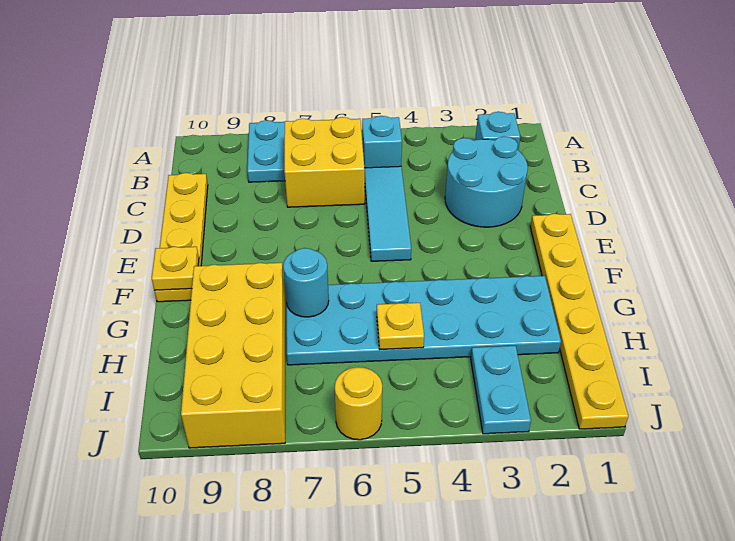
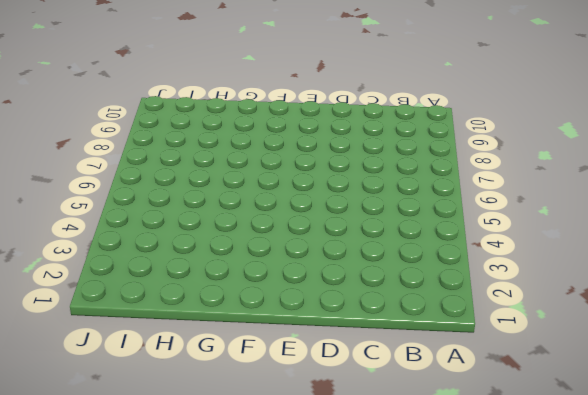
none -> cyan plate A8:B8 level 1
none -> cyan brick B2 level 1
none -> cyan brick B5 level 1

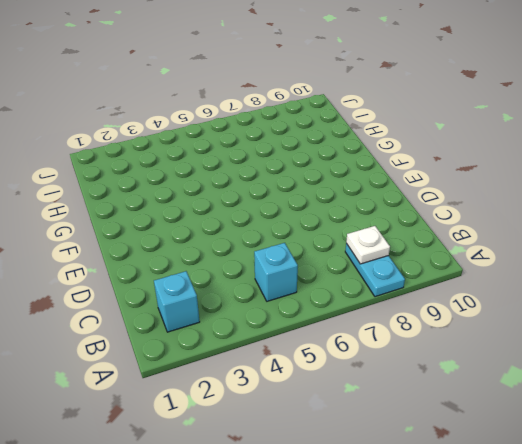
white plate B8 level 2 -> none
none -> yellow brick B6:C7 level 1
none -> cyan round brick C2:D3 level 1
none -> cyan tile C5:E5 level 1

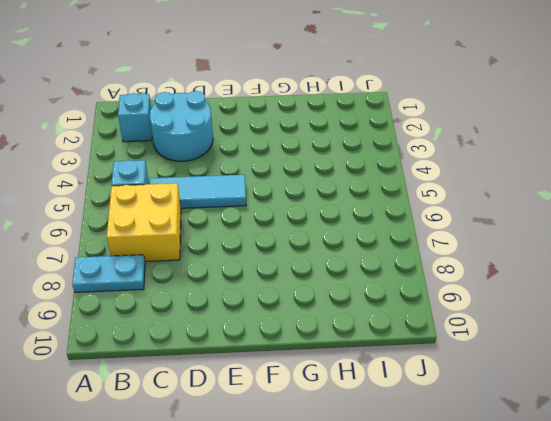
none -> yellow plate C10:F10 level 1
none -> yellow plate E1:J1 level 1
none -> cyan plate G2:H7 level 1

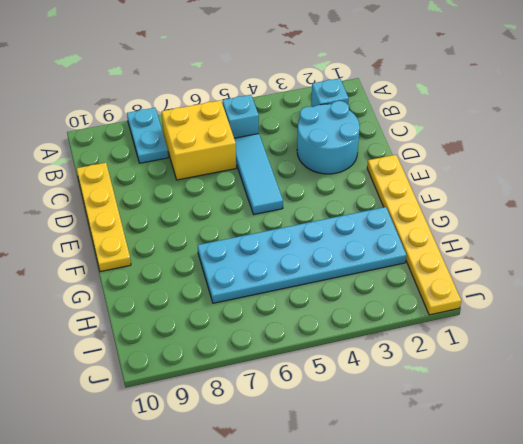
none -> yellow brick G8:J9 level 1
none -> cyan plate I3:J3 level 1
none -> yellow round brick J6 level 1

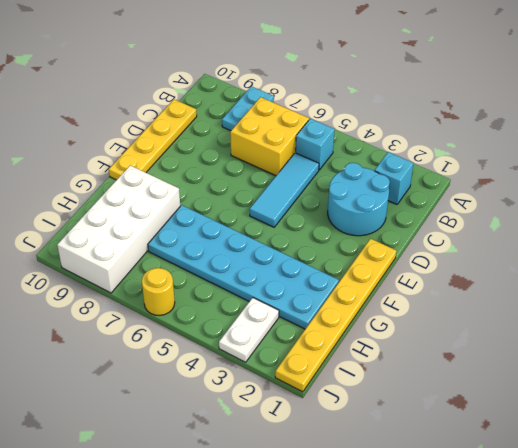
white brick G8:J9 level 1 -> yellow brick G8:J9 level 1
white plate I3:J3 level 1 -> cyan plate I3:J3 level 1
none -> yellow plate F10 level 2
none -> cyan round brick G7 level 2
none -> yellow plate H5 level 2

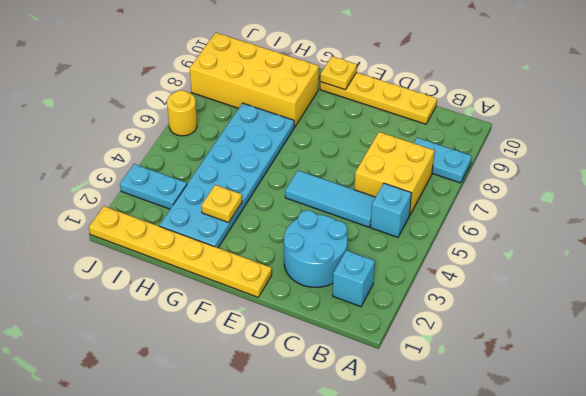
yellow plate G3 level 2 -> yellow plate H5 level 2
none -> cyan round brick G7 level 2

